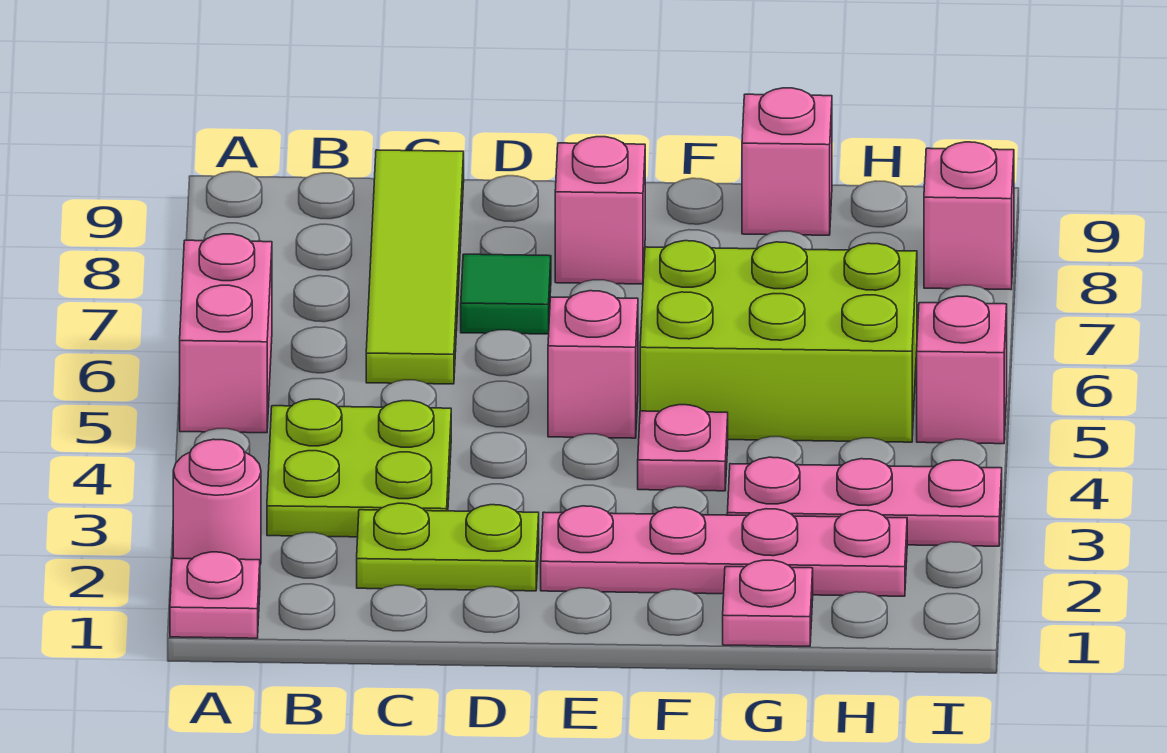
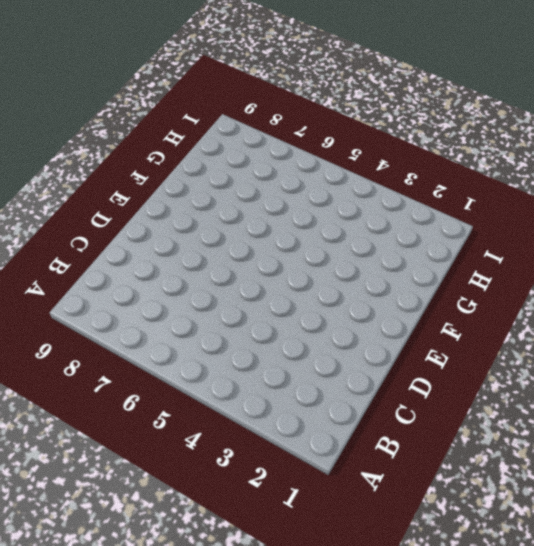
none -> pink plate A1 level 1
none -> pink round brick A2 level 1
none -> pink brick A5:A6 level 1

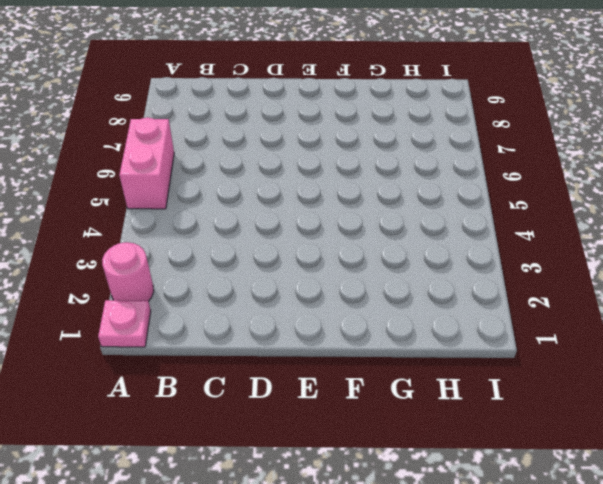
none -> lime plate B3:C4 level 1
none -> lime plate C2:D2 level 1
none -> lime tile C6:C9 level 1

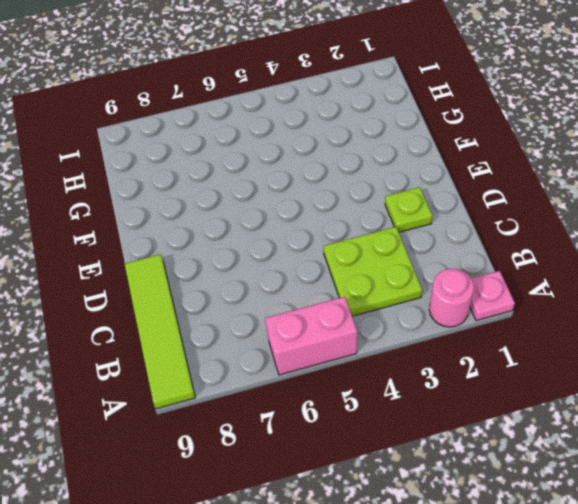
lime tile A9:D9 level 1 -> lime tile C6:C9 level 1
lime plate D2 level 1 -> lime plate C2:D2 level 1
none -> green tile D7 level 1
none -> pink plate E2:H2 level 1
none -> pink brick E5 level 1

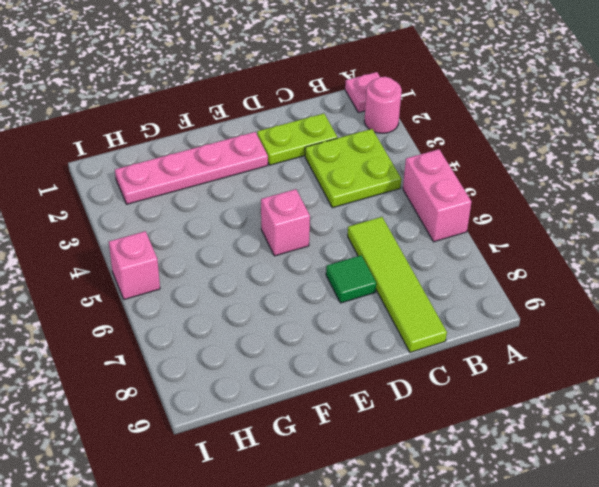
none -> pink brick E8 level 1
none -> pink plate F4 level 1
none -> lime brick F5:H6 level 1

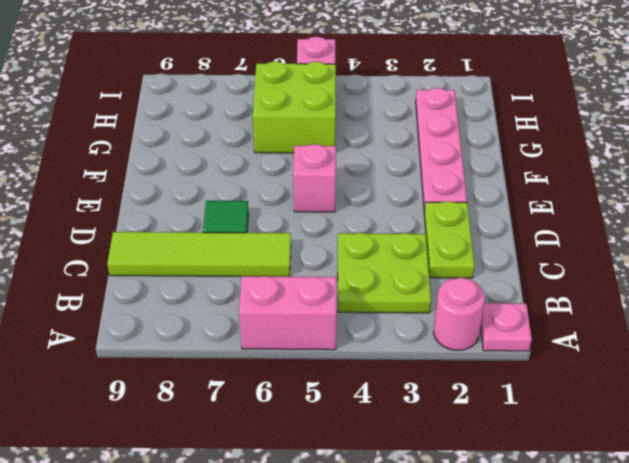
lime brick G5:H6 level 1 -> lime brick F5:H6 level 1
none -> pink brick E8 level 1
none -> pink plate F4 level 1
none -> pink plate G1 level 1

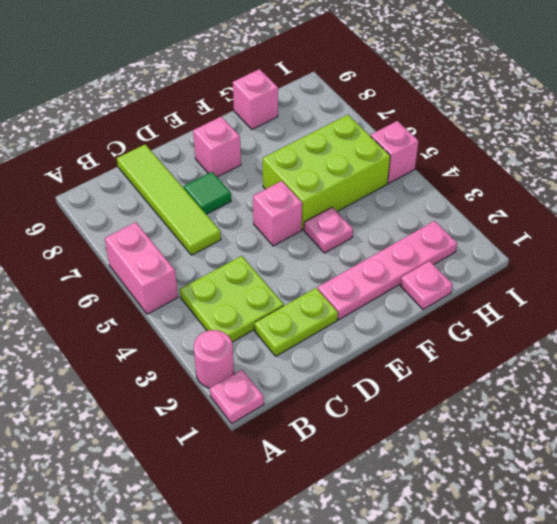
none -> pink plate G3:I3 level 1
none -> pink brick I8 level 1

